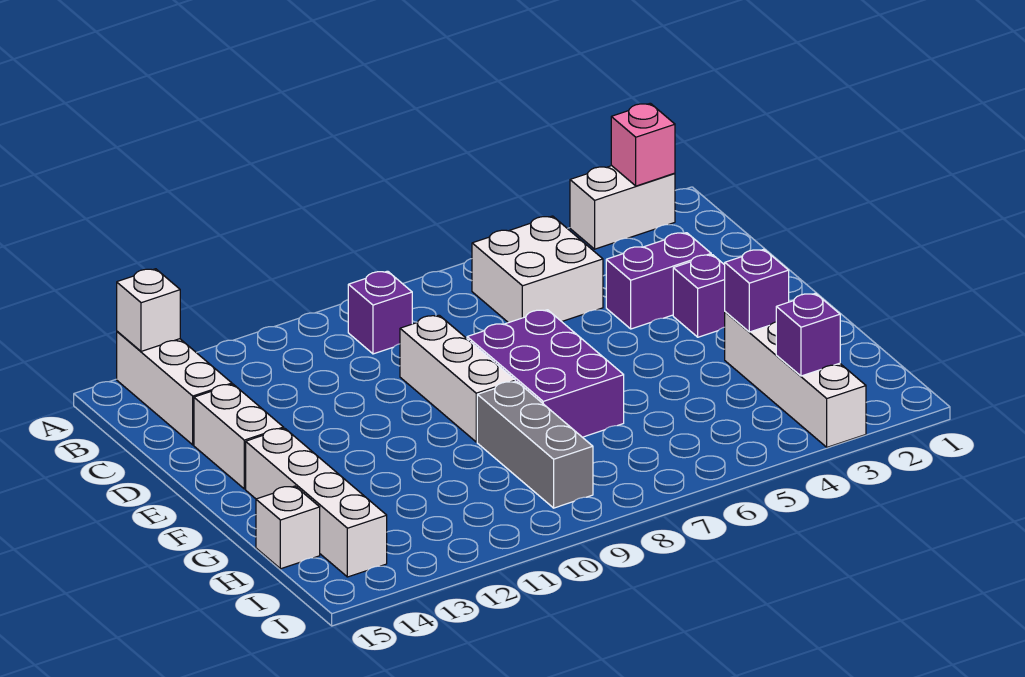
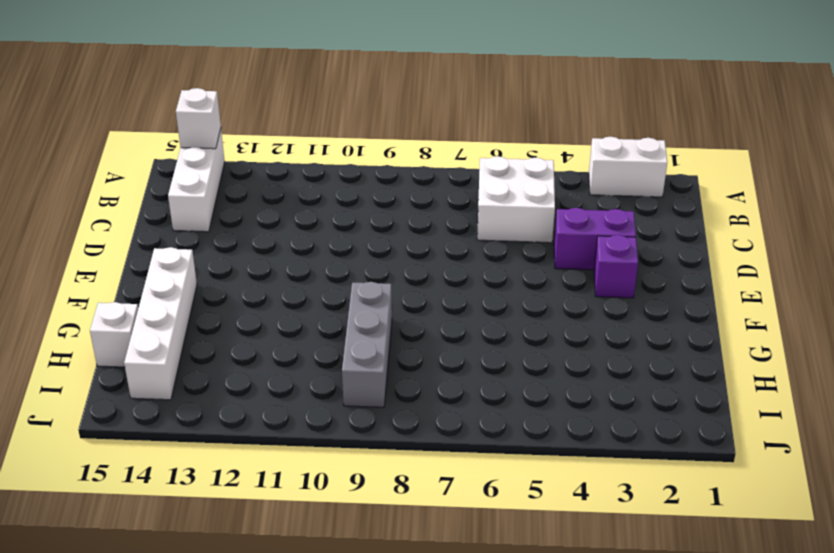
none -> purple brick B9 level 1
none -> white brick D9:F9 level 1
none -> white brick D14:E14 level 1

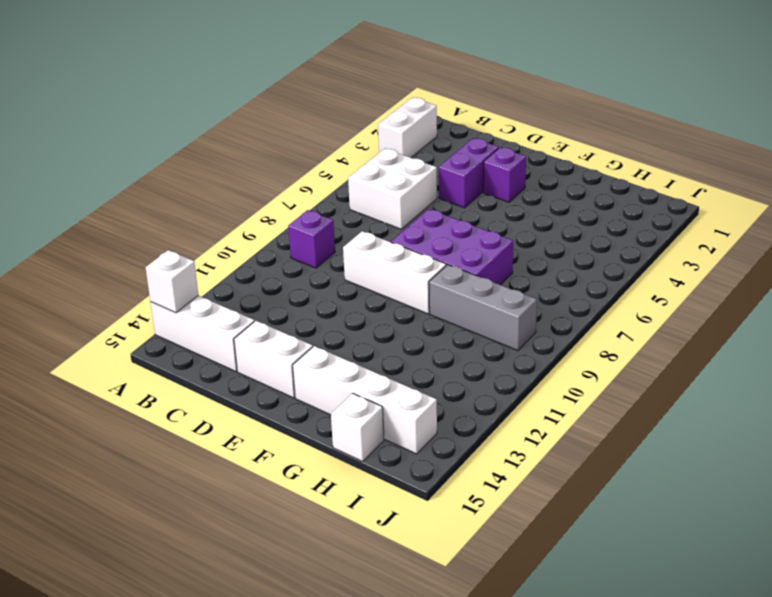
none -> white brick G3:J3 level 1
none -> pink brick A2 level 2
none -> purple brick G3 level 2

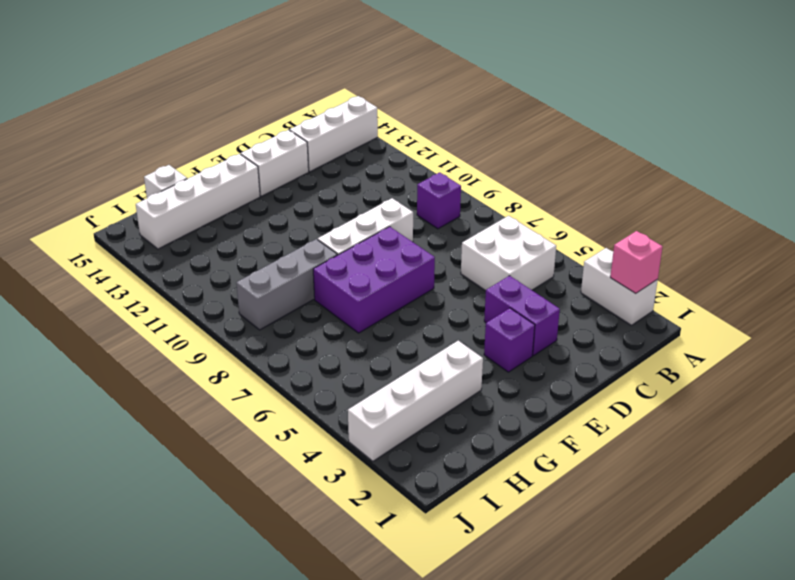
none -> white brick A14 level 2
none -> purple brick G3 level 2
none -> purple brick I3 level 2

